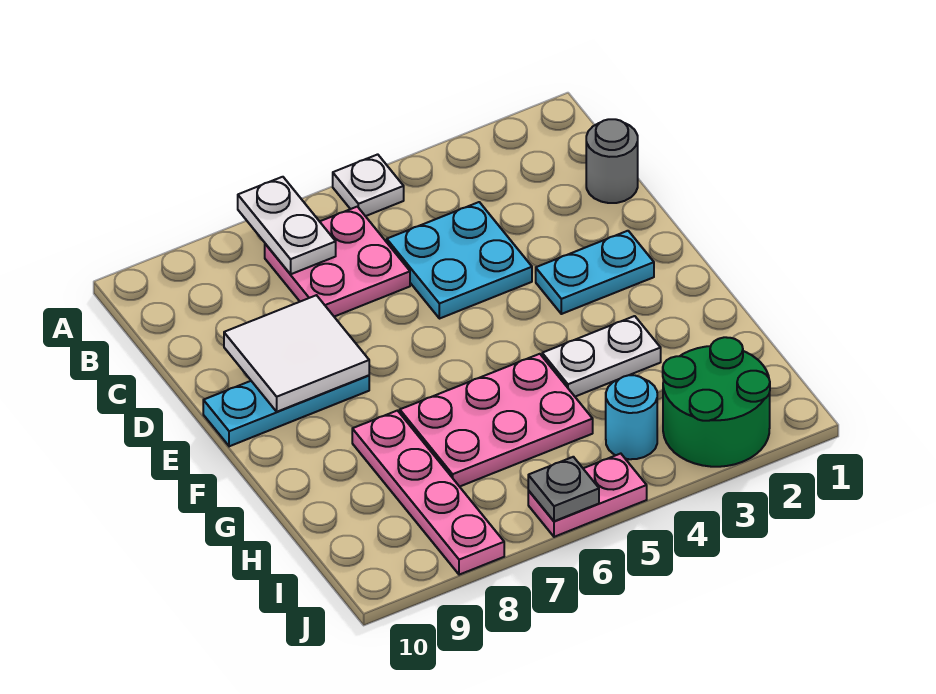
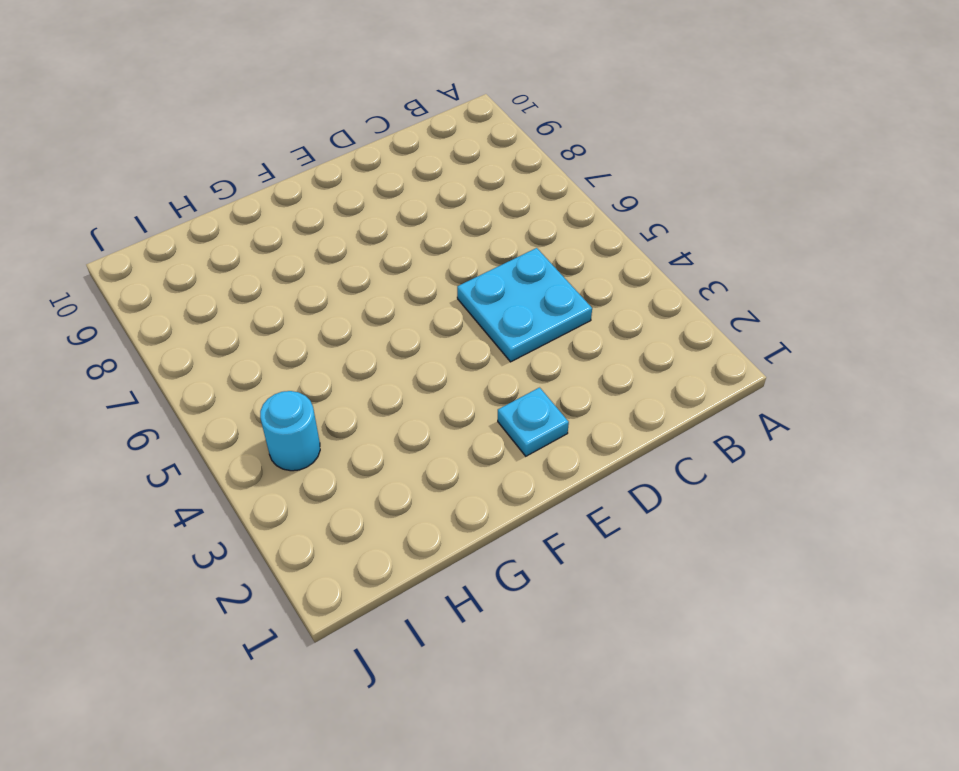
cyan plate E2 level 1 -> cyan plate E2:E3 level 1
none -> white plate A5 level 1
none -> pink plate B6:C7 level 1
none -> grey round brick C1 level 1

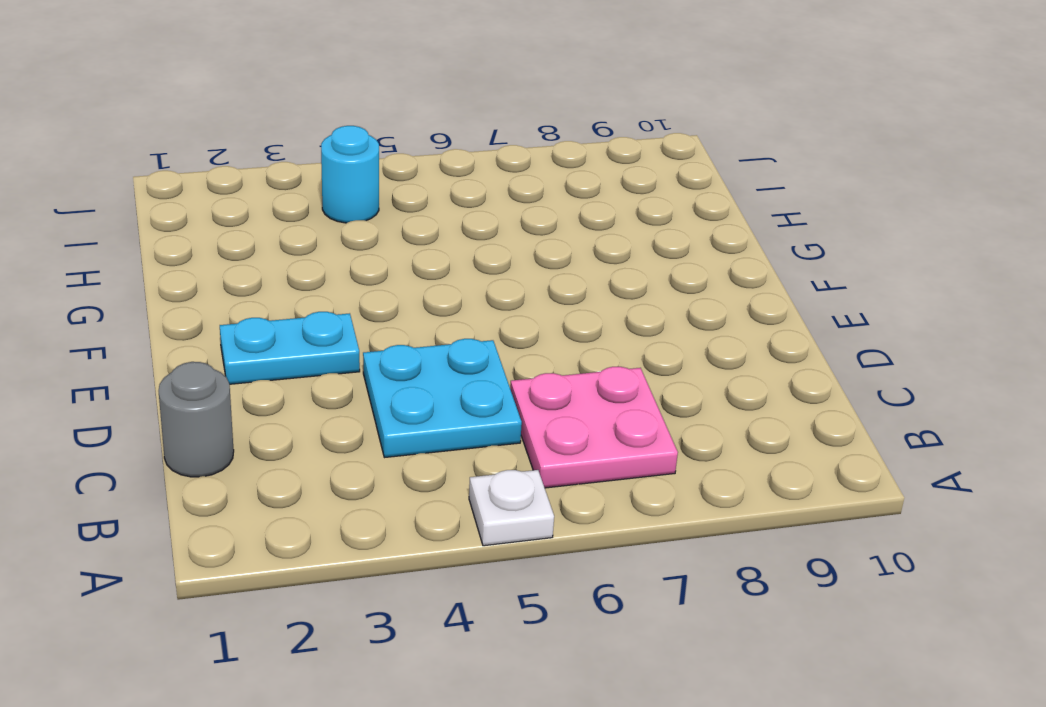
none -> cyan plate E8:E10 level 1
none -> white plate G3:G4 level 1
none -> pink plate G5:H7 level 1

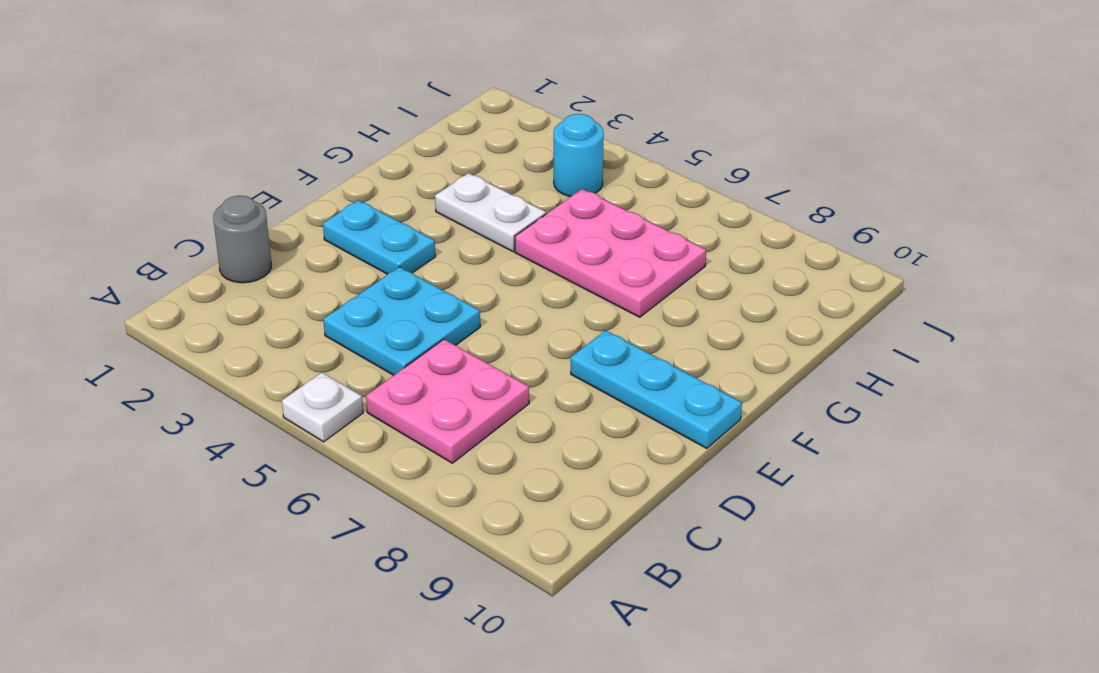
none -> pink plate G8:J8 level 1
none -> green round brick I2:J3 level 1
none -> pink plate J5:J6 level 1

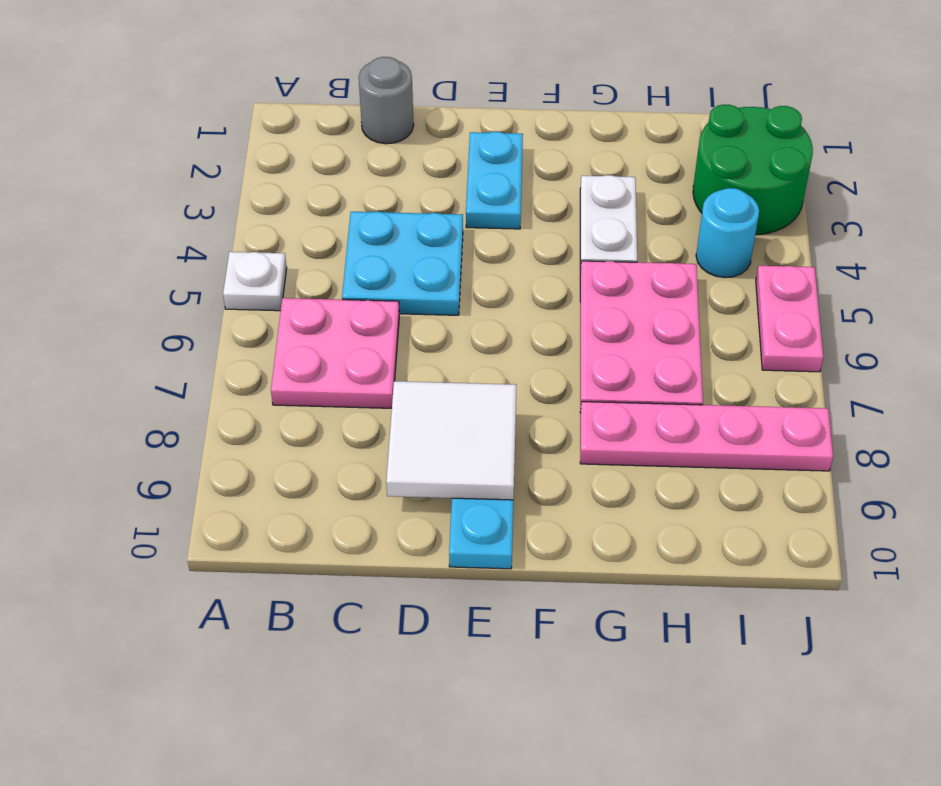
none -> white plate A7:B7 level 2
none -> grey plate J6 level 2

